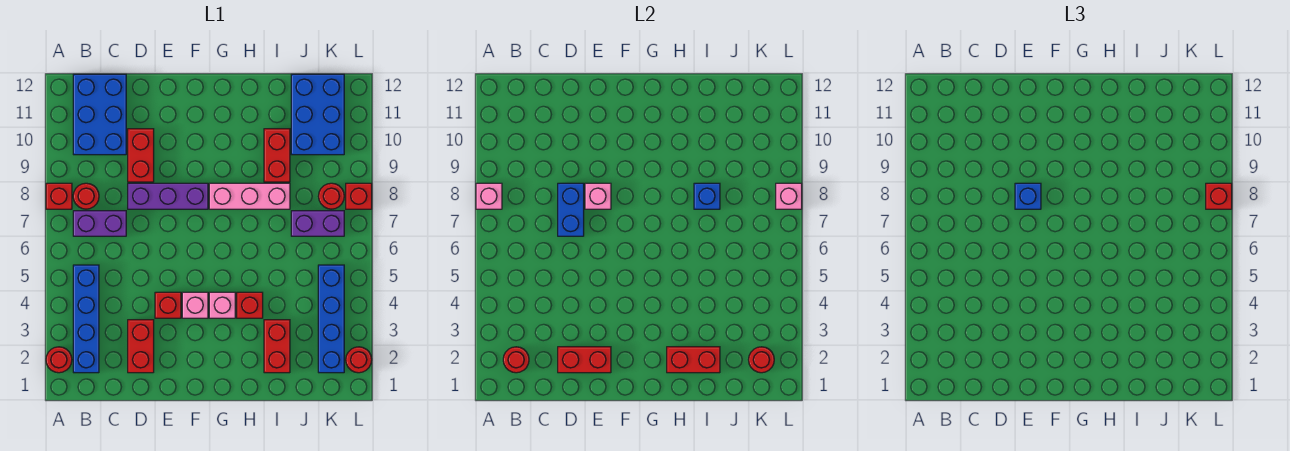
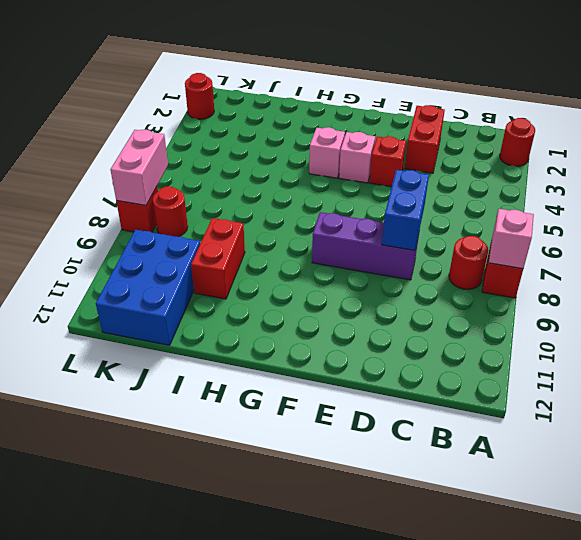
pink brick L7:L8 level 2 -> pink brick L8 level 2
none -> blue brick B2:B5 level 1
none -> purple brick B7:C7 level 1
none -> blue brick B10:C12 level 1
none -> red brick D9:D10 level 1

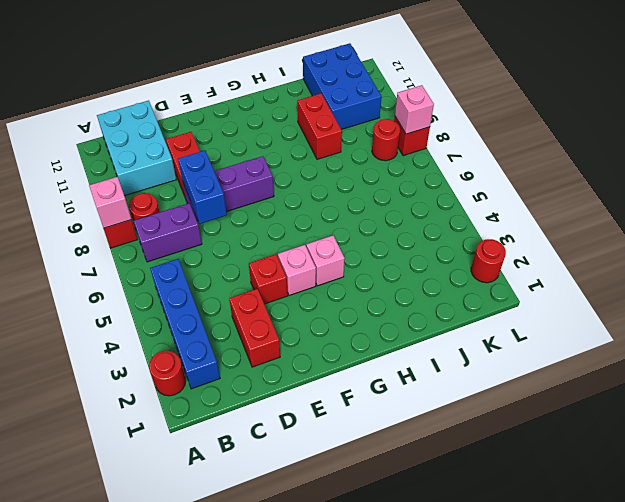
cyan brick B10:C12 level 1 -> blue brick B10:C12 level 1
none -> pink brick G8:I8 level 1
none -> red brick H4 level 1
none -> red brick I2:I3 level 1
none -> purple brick J7:K7 level 1

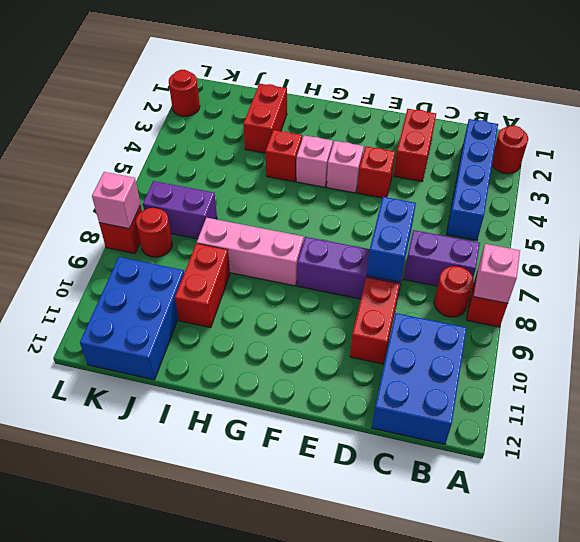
none -> blue brick K2:K5 level 1
none -> red round brick B2 level 2
none -> red brick D2:E2 level 2
none -> pink brick E8 level 2

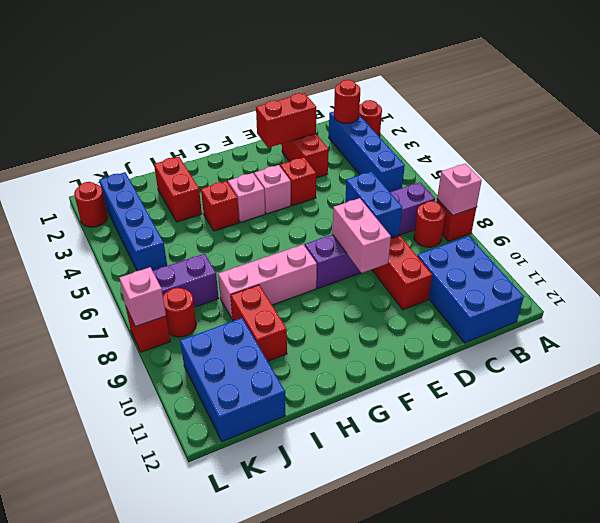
pink brick E8:E9 level 2 -> pink brick E8 level 2
none -> red brick H2:I2 level 2
none -> blue brick I8 level 2
none -> red round brick K2 level 2
none -> blue brick E8 level 3

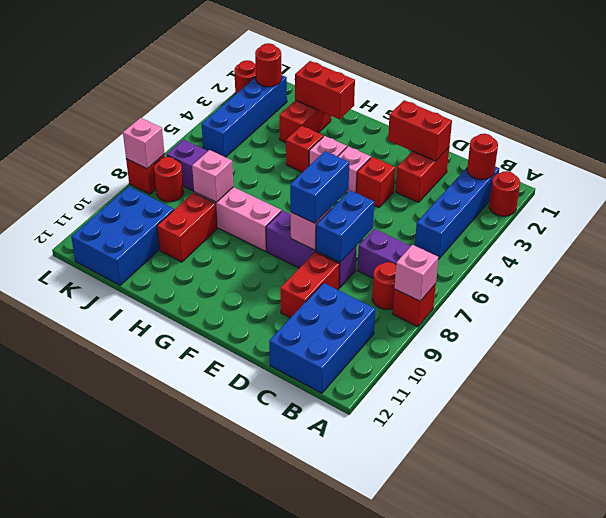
blue brick E7:E8 level 3 -> blue brick E8 level 3
pink brick I8 level 2 -> blue brick I8 level 2
none -> red brick L8 level 3

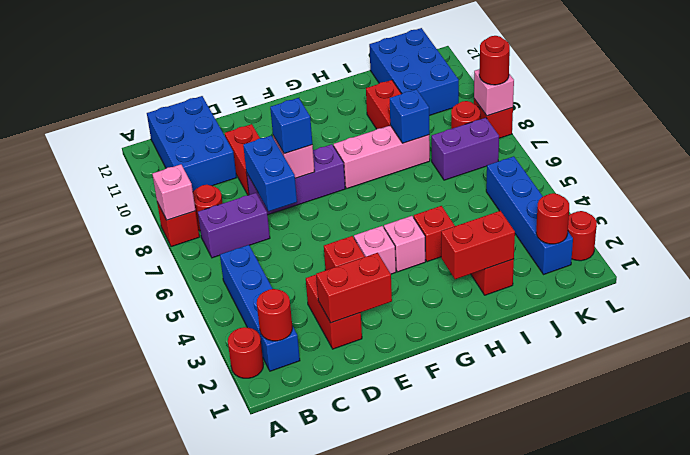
red round brick L8 level 3 -> red brick L8 level 3

